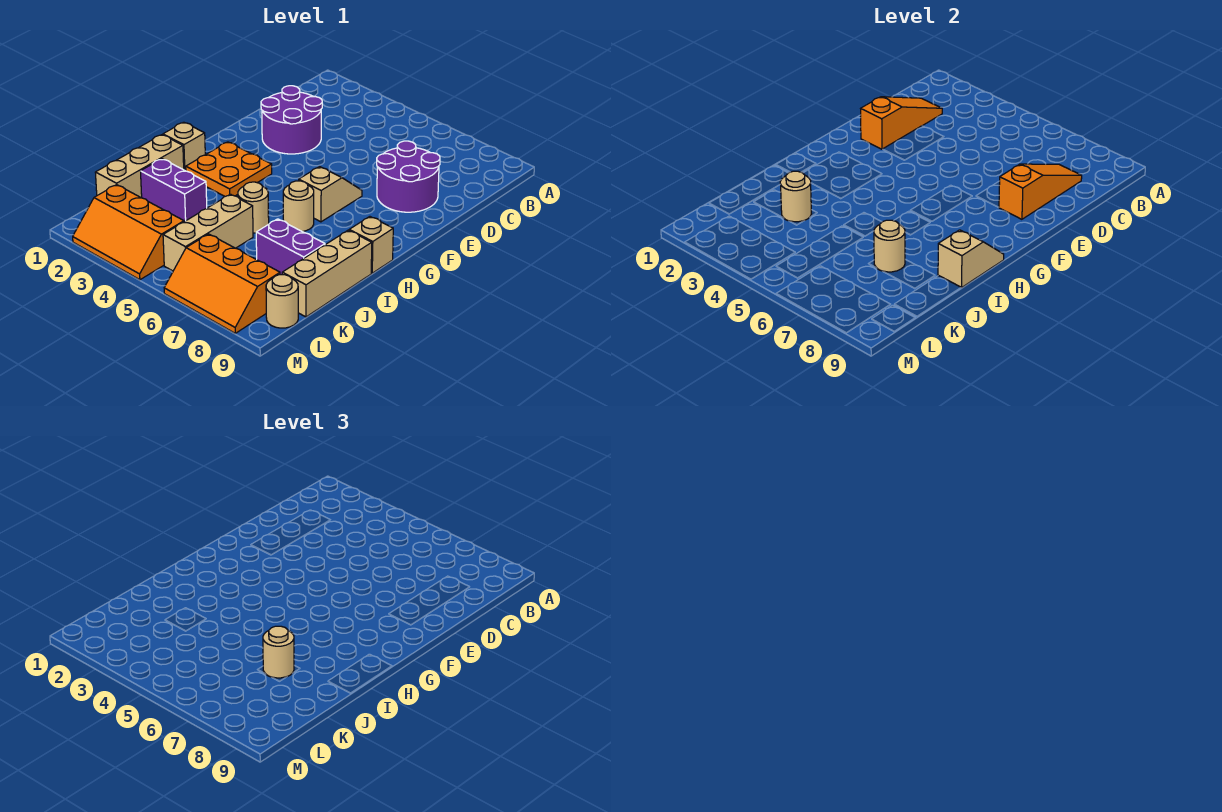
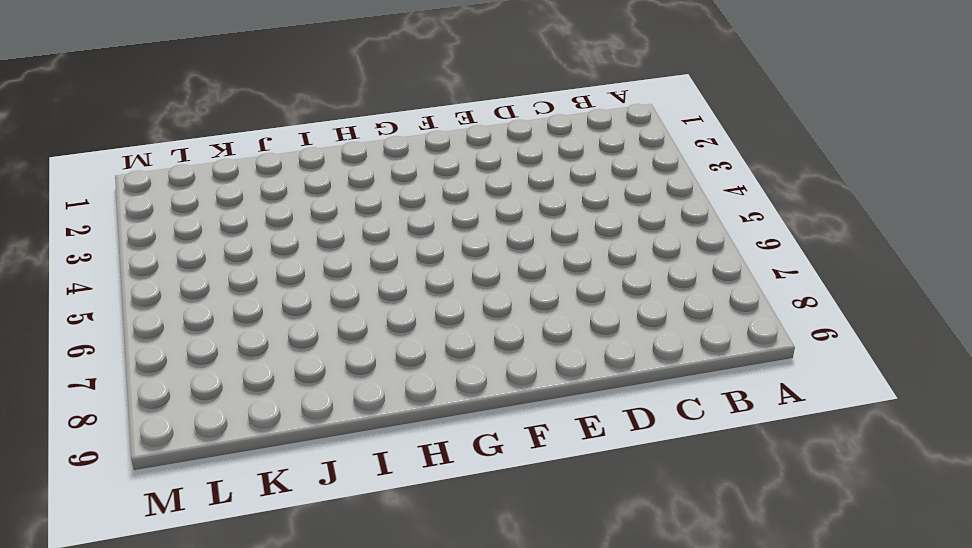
none -> purple round brick D2:E3 level 1
none -> purple round brick D7:E8 level 1
none -> tan slope F6:G6 level 1 top G

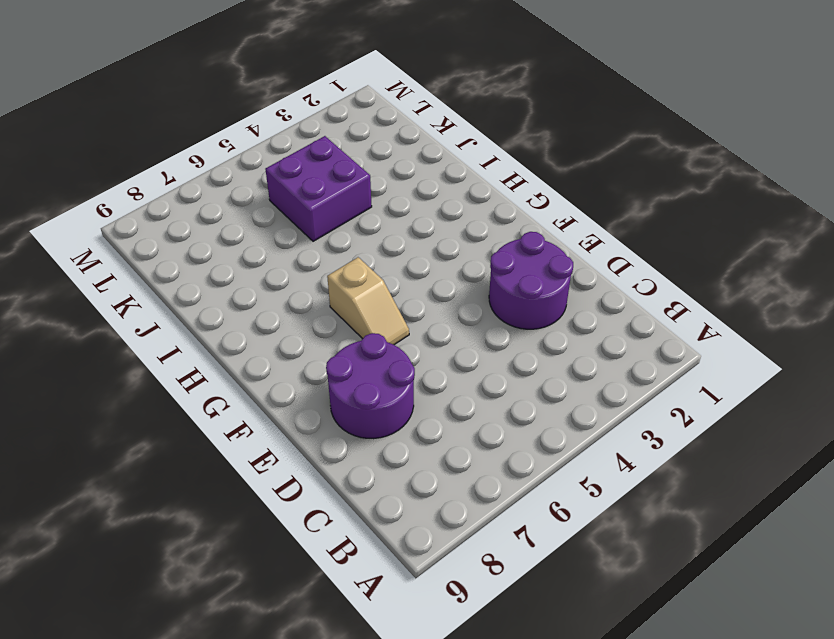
purple brick J4:K5 level 1 -> tan brick J5:L5 level 1
none -> orange plate G2:H3 level 1
none -> tan brick H1 level 1
none -> tan round brick H6 level 1

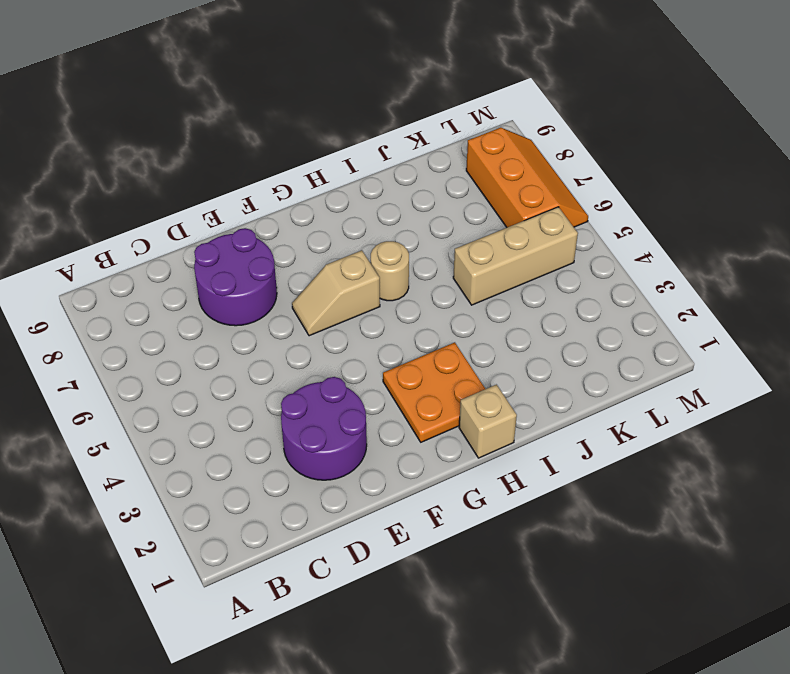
none -> tan brick H9 level 1
none -> tan brick I1:K1 level 1
none -> tan round brick I5 level 1

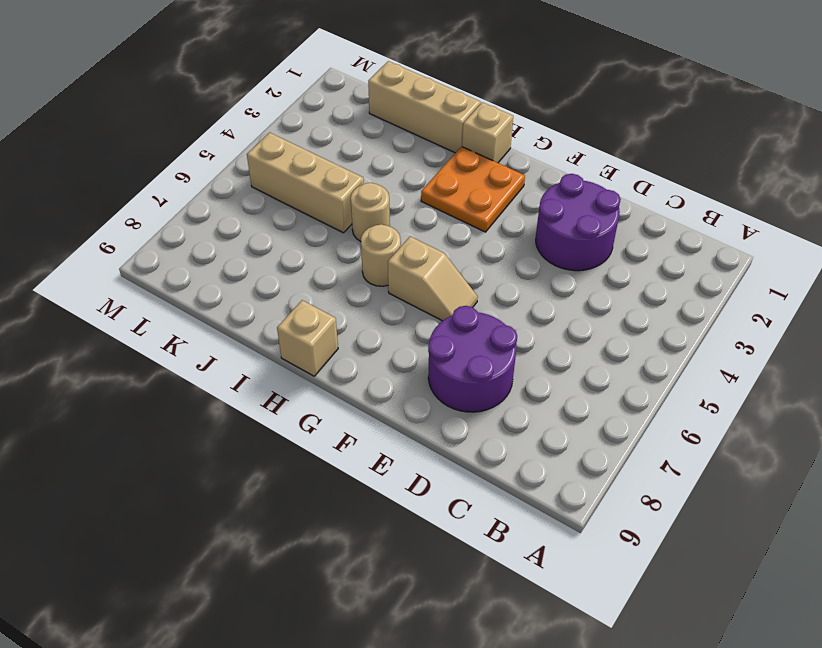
none -> tan brick I9:K9 level 1
none -> purple brick J2:J3 level 1
none -> purple brick J7:J8 level 1

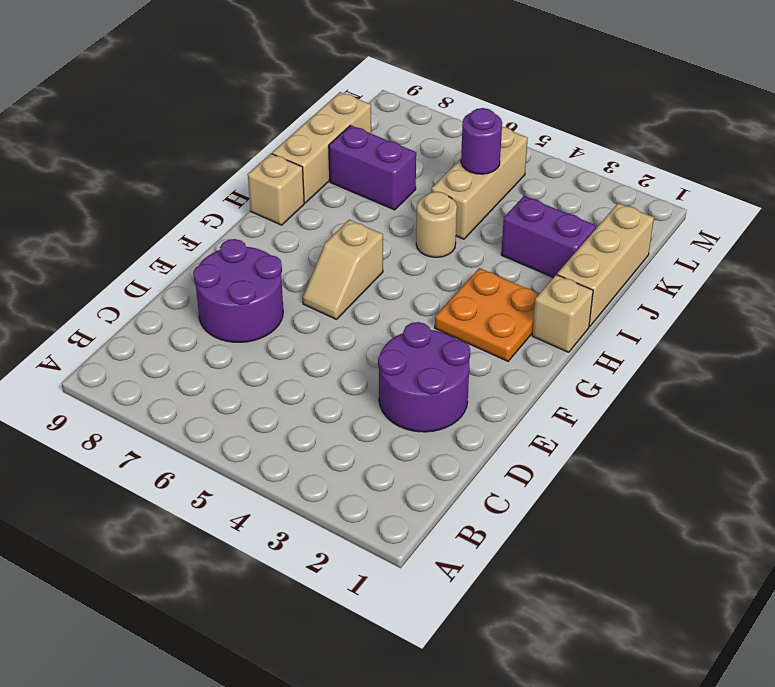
purple round brick K5 level 2 -> none
none -> tan round brick H6 level 1
none -> orange slope L2:M4 level 1 top L
none -> orange slope L6:M8 level 1 top L

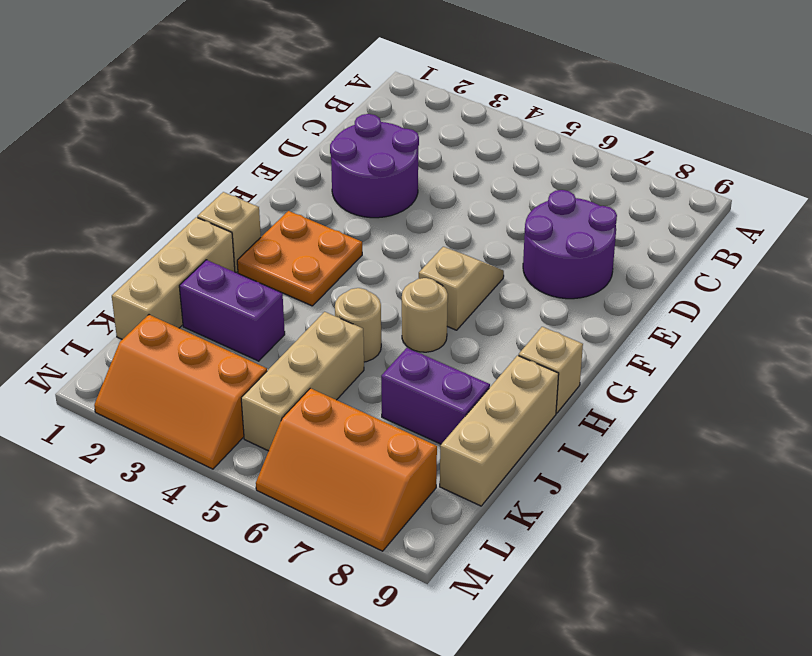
none -> tan round brick L9 level 1
none -> orange slope C2:E2 level 2 top E
none -> orange slope C8:E8 level 2 top E

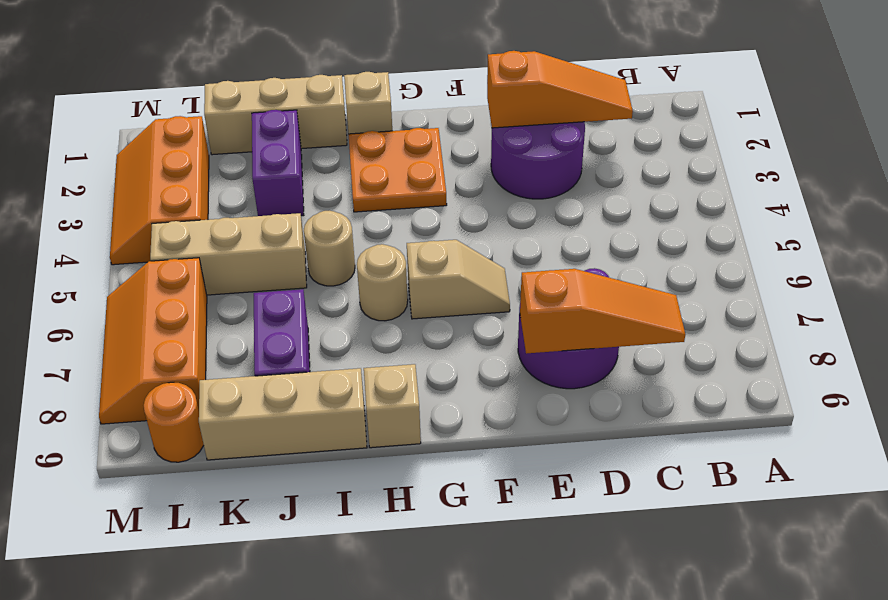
orange round brick L9 level 1 -> tan round brick L9 level 1
none -> tan slope H9:I9 level 2 top I
none -> tan round brick J3 level 2
none -> tan round brick J7 level 2

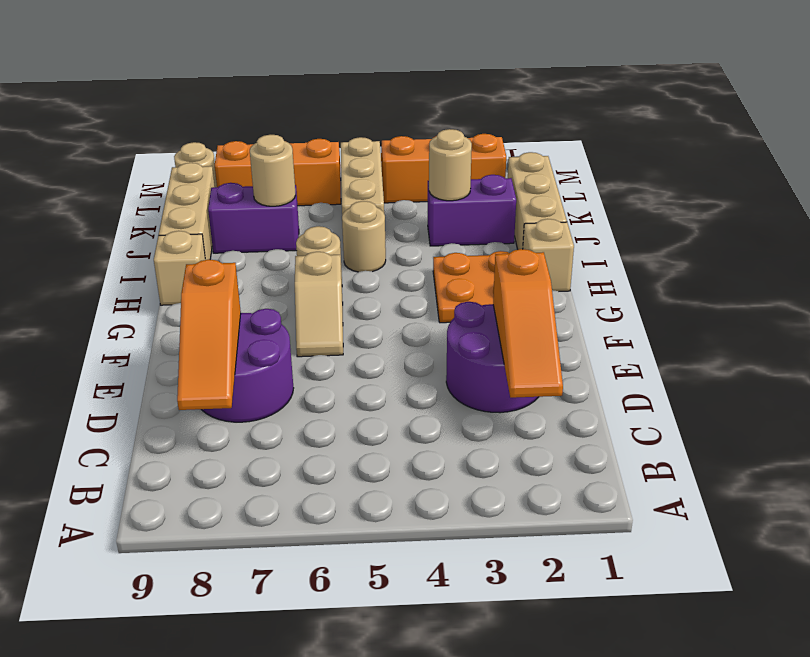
none -> tan slope H9:I9 level 2 top I
none -> tan round brick J7 level 3

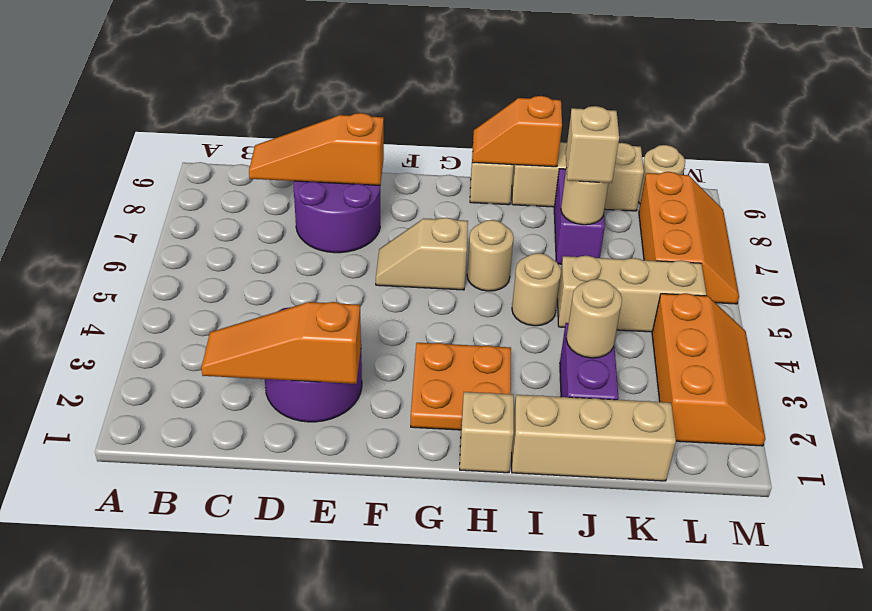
orange slope H9:I9 level 2 top I -> tan slope H9:I9 level 2 top I
tan brick J7 level 3 -> tan round brick J7 level 3

